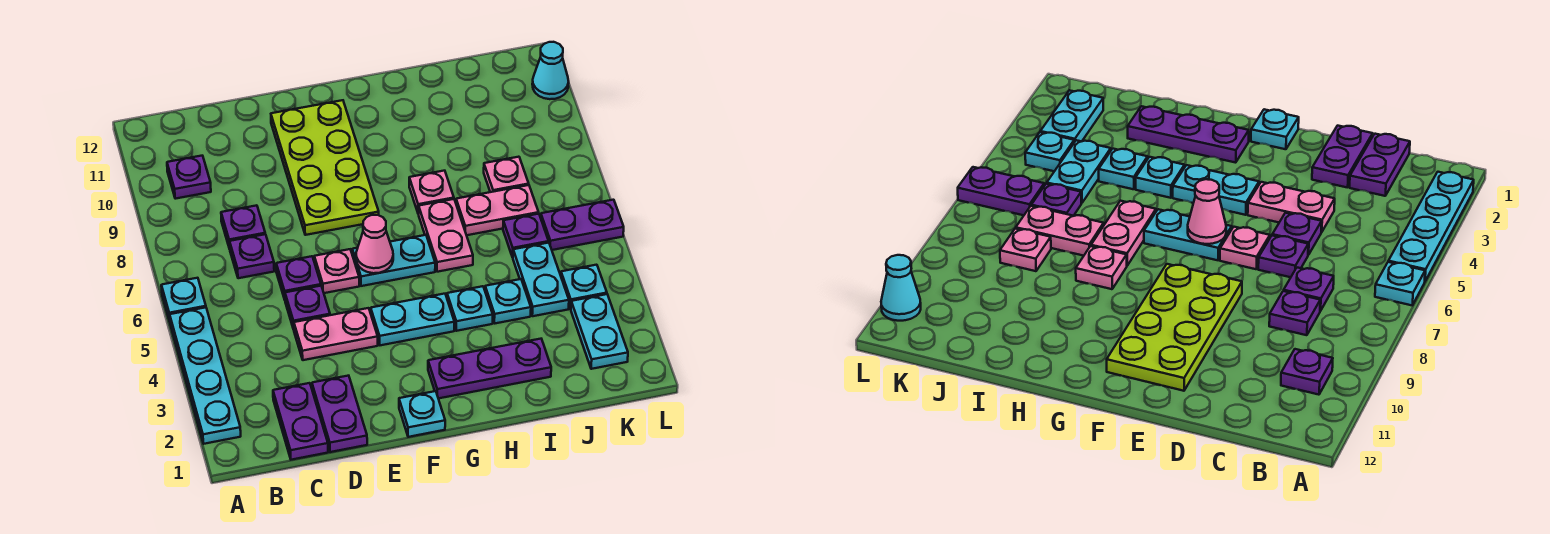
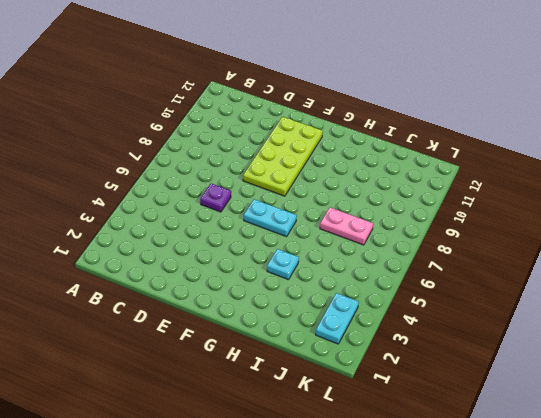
none -> cyan plate A2:A5 level 1
none -> cyan plate A6 level 1
none -> purple plate B10 level 1

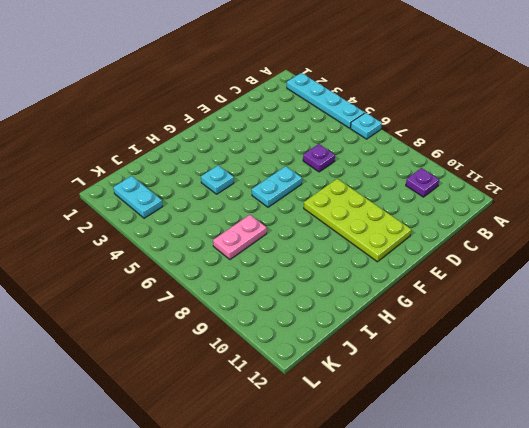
none -> purple plate C1:C2 level 1
none -> purple plate C7 level 1
none -> purple plate C8 level 1

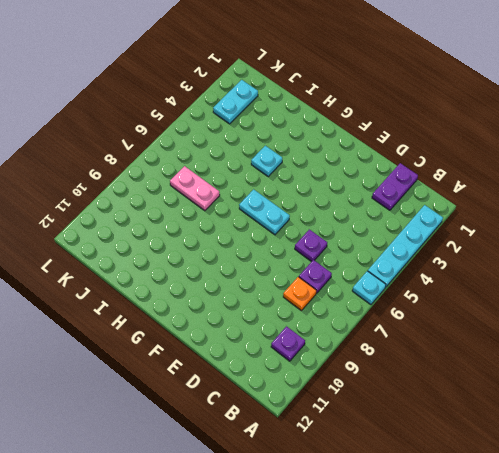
orange plate C8 level 1 -> purple plate C8 level 1
none -> purple plate D1:D2 level 1
none -> pink plate D4:E4 level 1
none -> purple plate D5 level 1

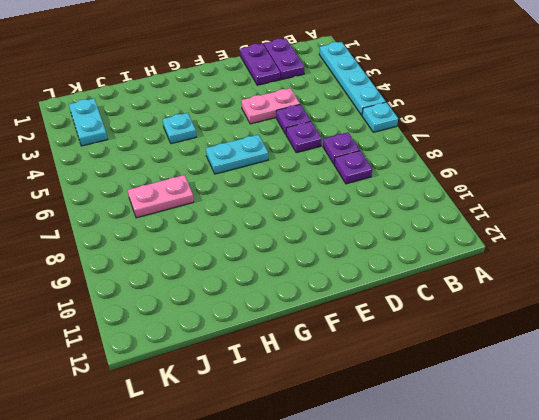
none -> purple plate B10 level 1
none -> pink plate E6 level 1
none -> lime plate E8:F11 level 1

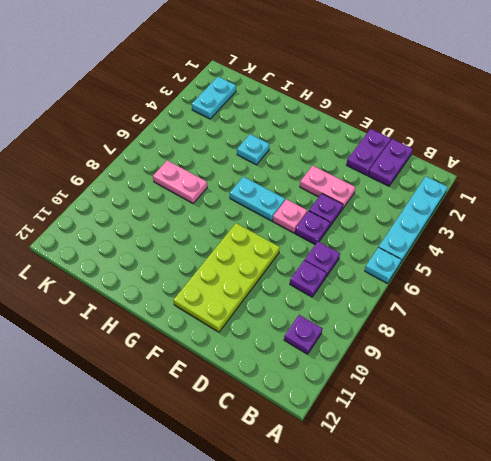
none -> cyan plate F1 level 1
none -> cyan plate F4:G4 level 1
none -> purple plate G2:I2 level 1

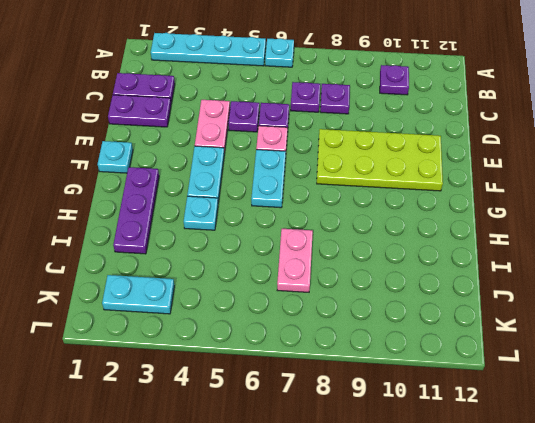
none -> pink plate H6:H7 level 1
none -> pink plate H8 level 1
none -> cyan plate I4 level 1

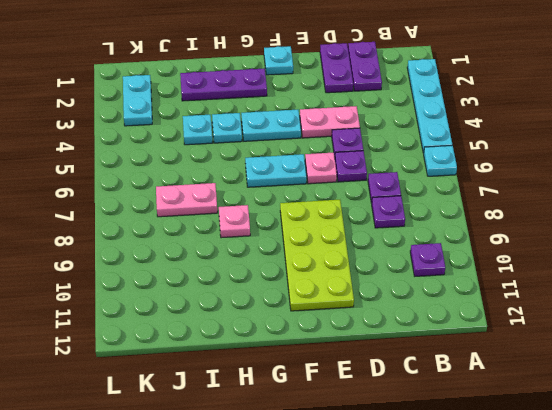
none -> pink plate H6:H7 level 1
none -> cyan plate J4:J5 level 1
none -> purple plate J6 level 1

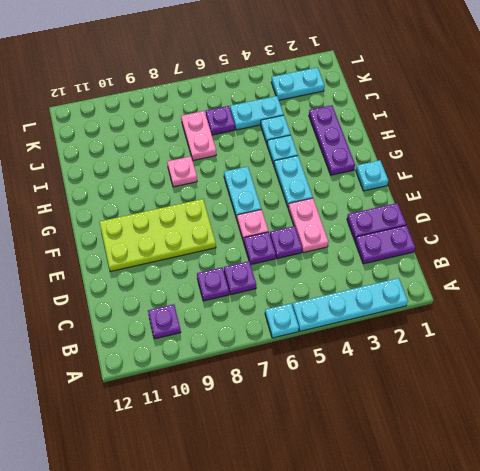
none -> pink plate H6:H7 level 1
none -> pink plate J8 level 1
none -> cyan plate K4 level 1

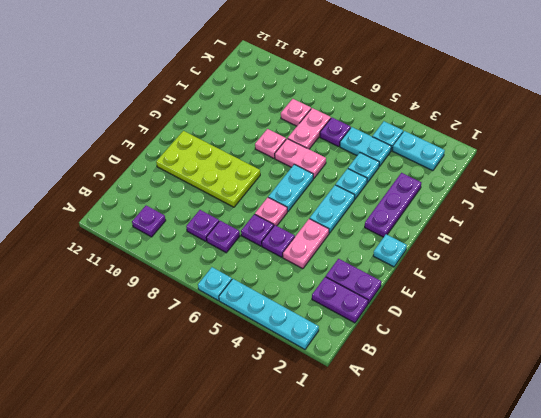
none -> purple plate K6:L6 level 1
none -> cyan cone L11 level 1
none -> pink cone F6 level 2

